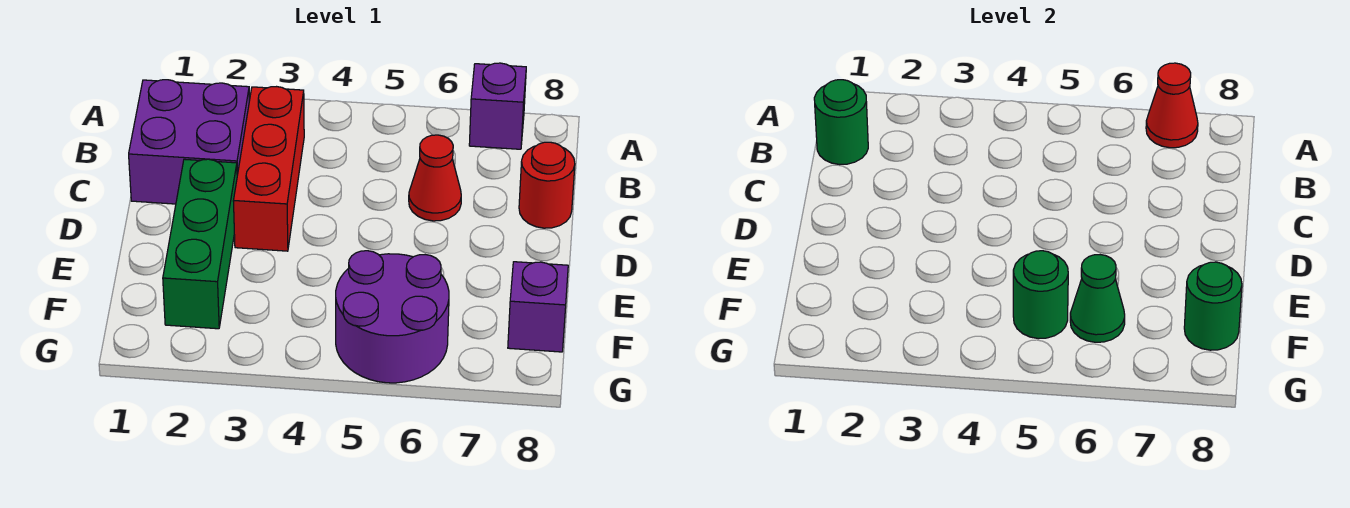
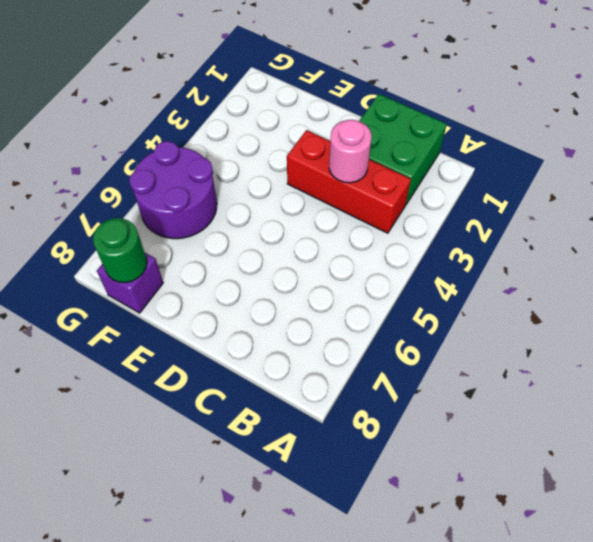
green brick B1:C2 level 1 -> purple brick B1:C2 level 1
pink round brick C3 level 2 -> none
none -> purple brick A7 level 1
none -> red cone C6 level 1
none -> red round brick C8 level 1

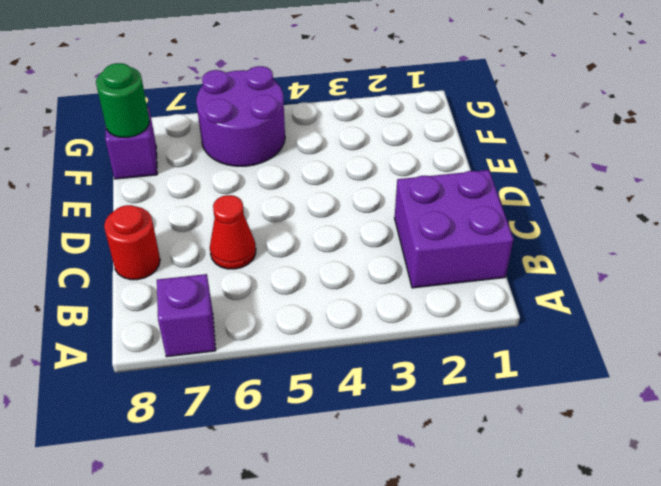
none -> red brick B3:D3 level 1
none -> green brick D2:F2 level 1
none -> red cone A7 level 2

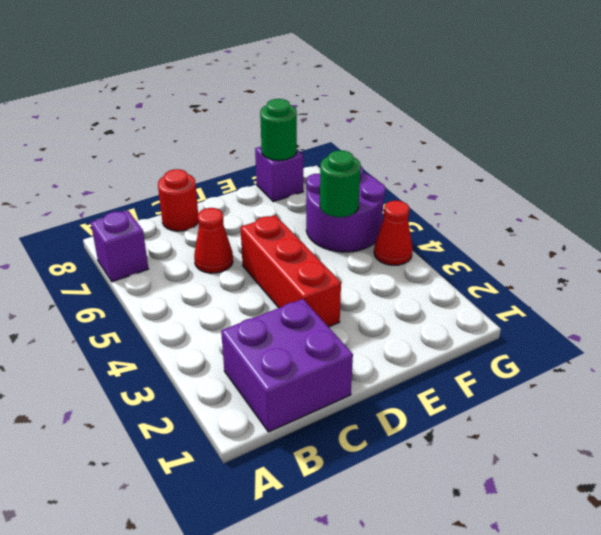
red brick D3:D5 level 1 -> red brick B3:D3 level 1
red cone G4 level 1 -> red cone A7 level 2
none -> green brick D2:F2 level 1
none -> green round brick B1 level 2
none -> green cone F6 level 2

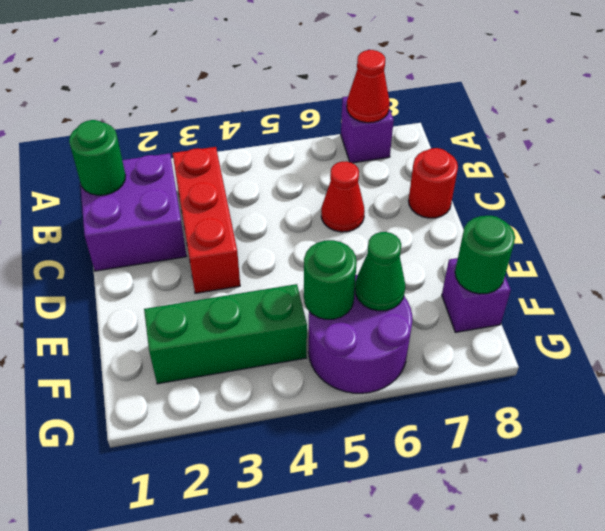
green brick F2:F4 level 1 -> green brick D2:F2 level 1

